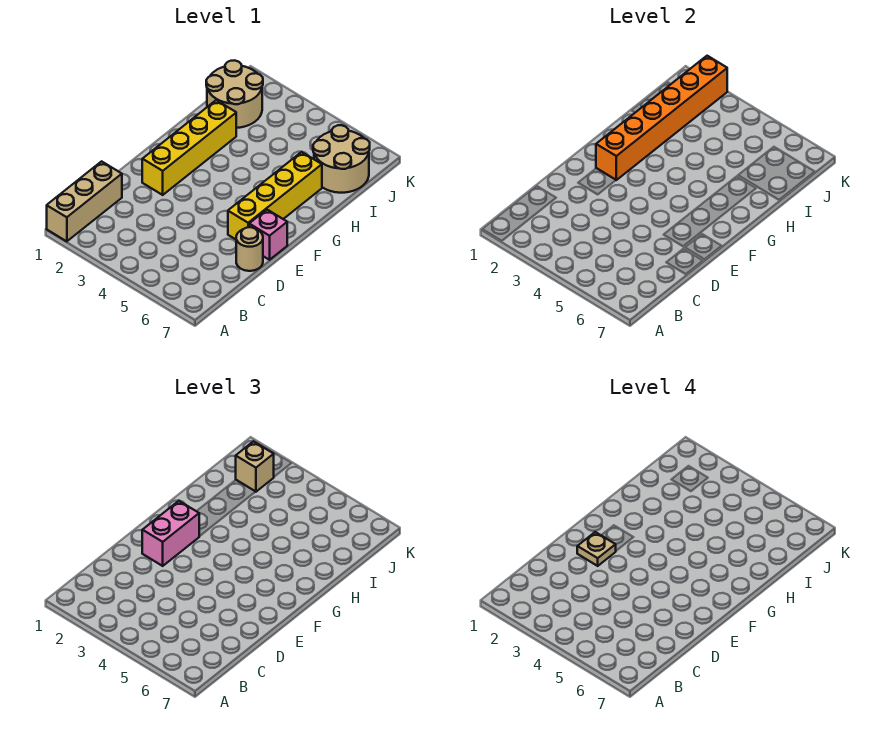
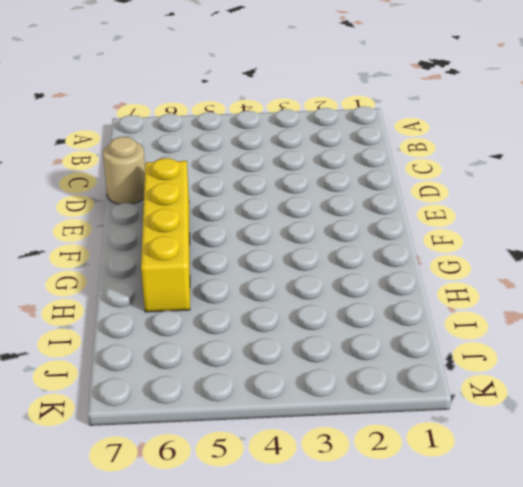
none -> tan brick A1:C1 level 1
none -> yellow brick E2:H2 level 1

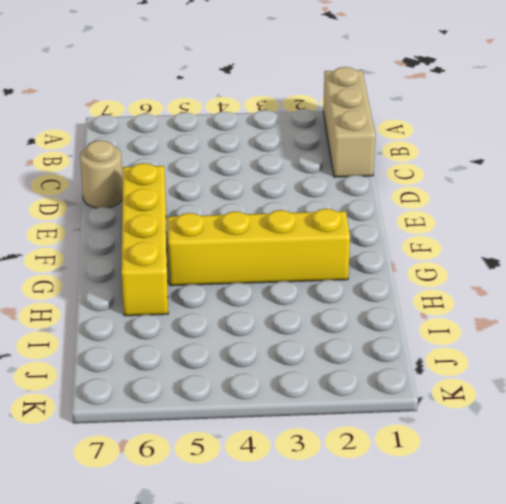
yellow brick G2:G5 level 1 -> yellow brick E2:H2 level 1
none -> pink brick E7 level 1
none -> tan round brick I1:J2 level 1

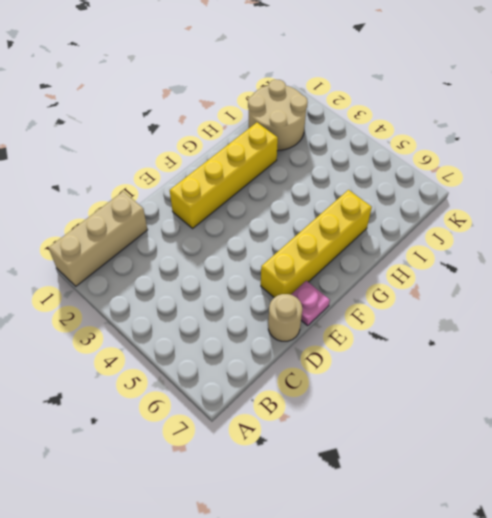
pink plate E7 level 1 -> pink brick E7 level 1
none -> tan round brick I6:J7 level 1
none -> orange brick F2:K2 level 2

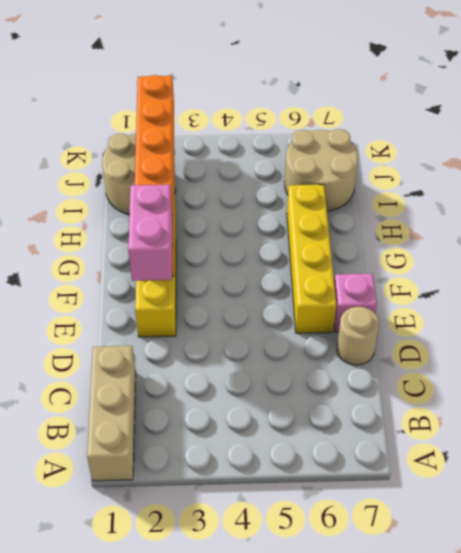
none -> tan brick J2 level 3
none -> tan plate E2 level 4

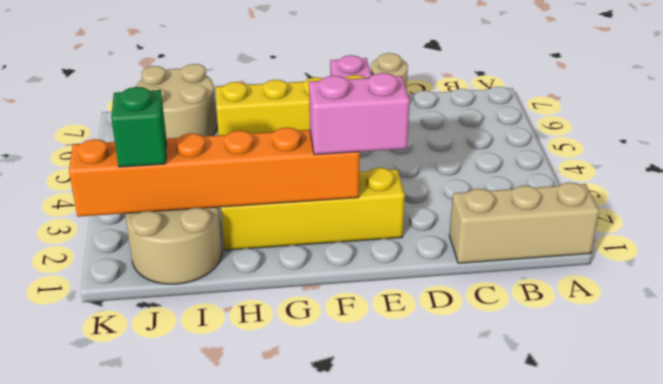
green brick J2 level 3 -> tan brick J2 level 3
none -> tan plate E2 level 4

